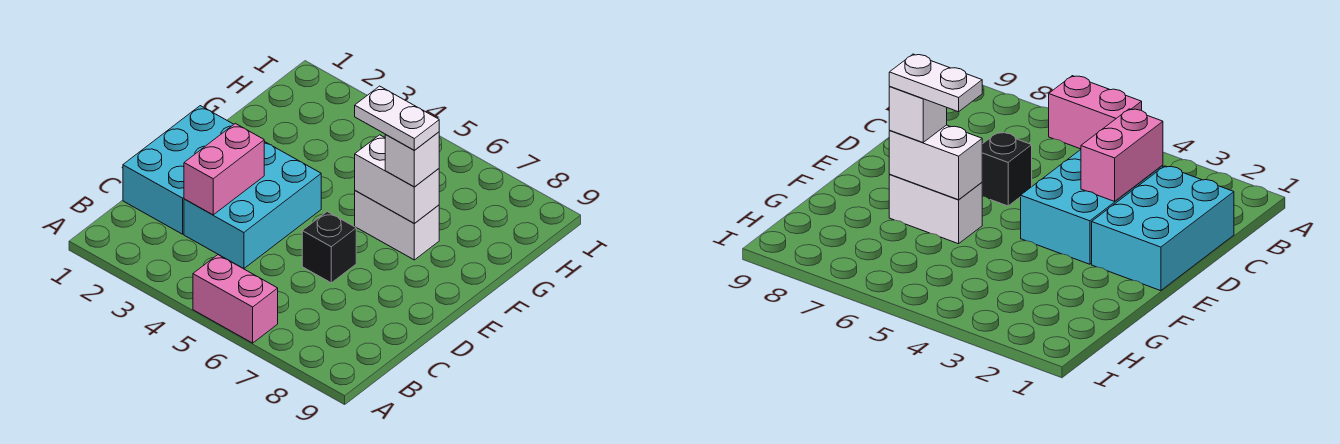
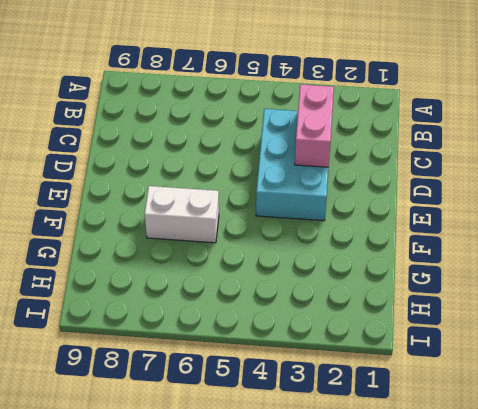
none -> pink brick A5:A6 level 1
none -> cyan brick C1:E2 level 1

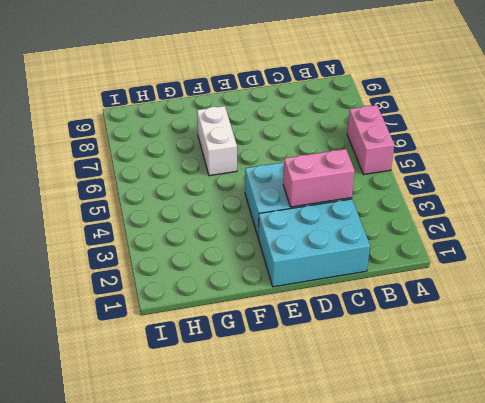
none -> black brick D6 level 1
none -> white brick F6:F7 level 2

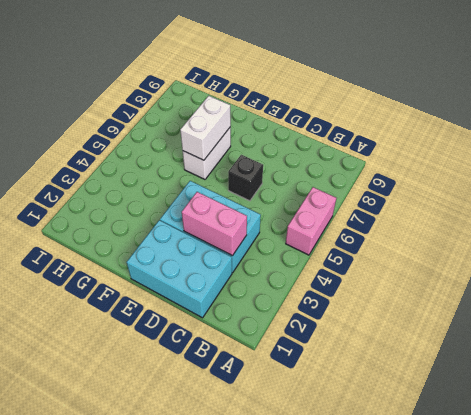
none -> white brick F7 level 3
none -> white plate F6:F7 level 4

